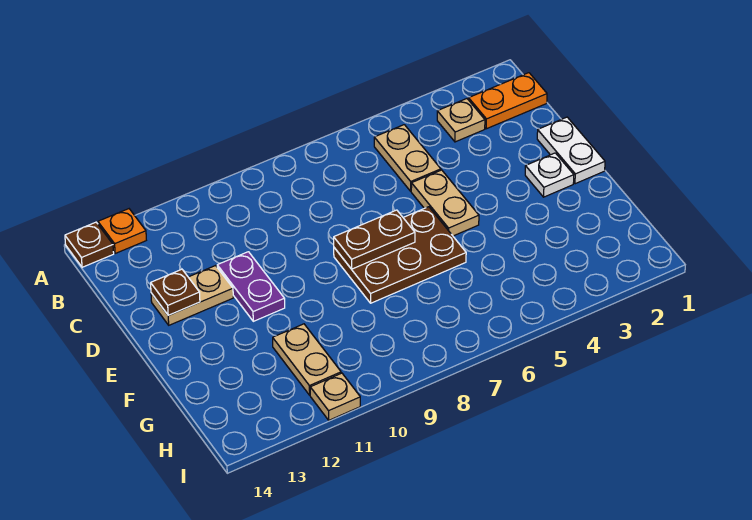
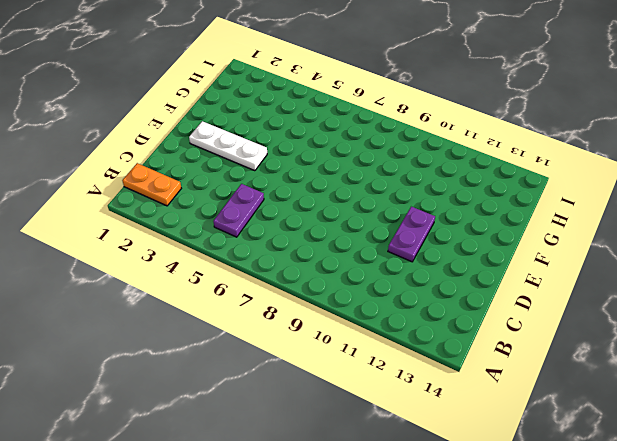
purple plate B5:C5 level 1 -> tan plate B5:C5 level 1
white plate E2:E4 level 1 -> white plate E2 level 1
none -> orange plate A13 level 1
none -> brown plate A14 level 1
none -> tan plate B3 level 1

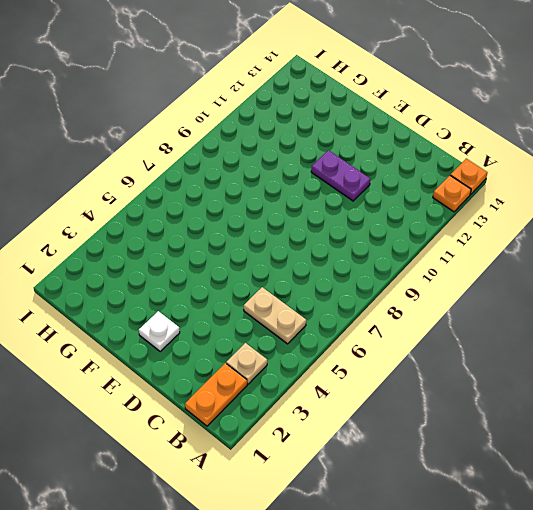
orange plate A14 level 1 -> brown plate A14 level 1
none -> white plate D1:E1 level 1
none -> tan plate D5:E5 level 1
none -> tan plate D12:D13 level 1

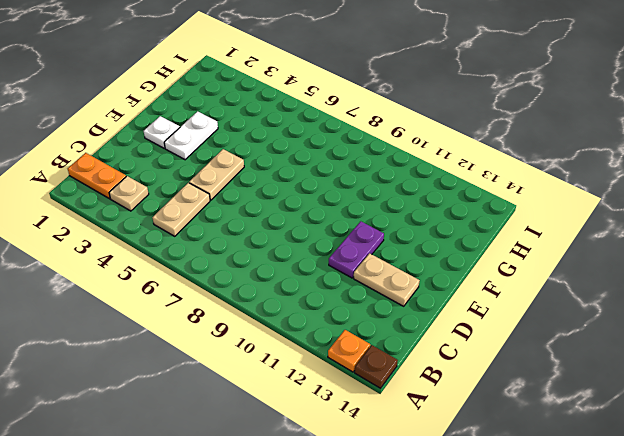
white plate E3:F3 level 1 -> white plate D1:E1 level 1
none -> brown plate E6:F8 level 1
none -> tan plate G11:H11 level 1
none -> tan plate I11 level 1

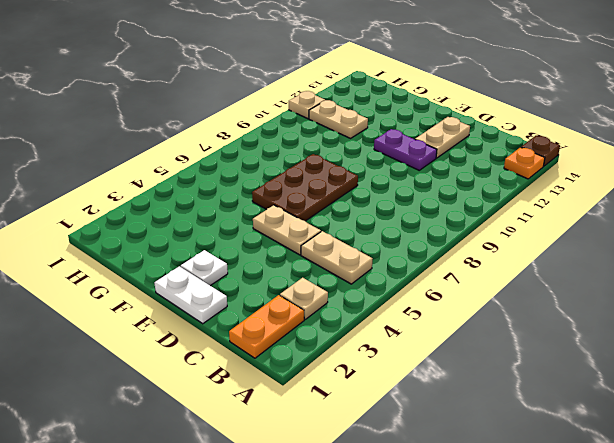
none -> brown plate D13 level 2
none -> brown plate E7:E8 level 2

